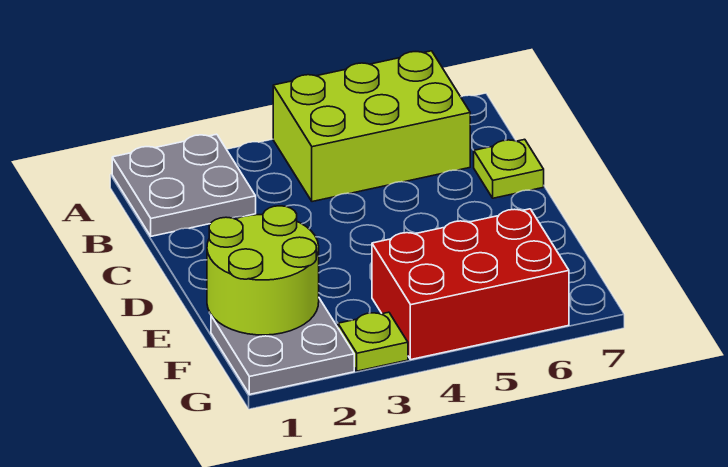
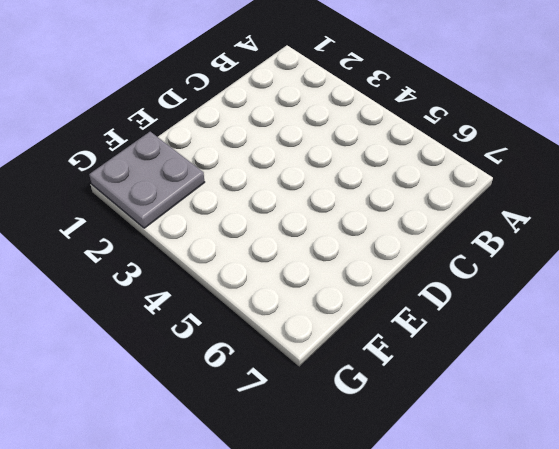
none -> grey plate A1:B2 level 1
none -> lime brick A4:B6 level 1

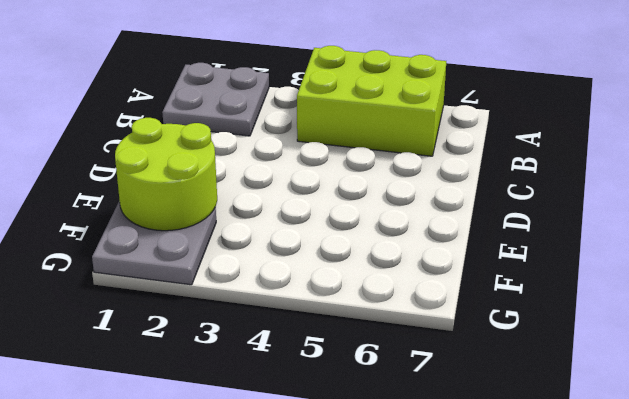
none -> lime plate C7 level 1
none -> red brick F4:G6 level 1

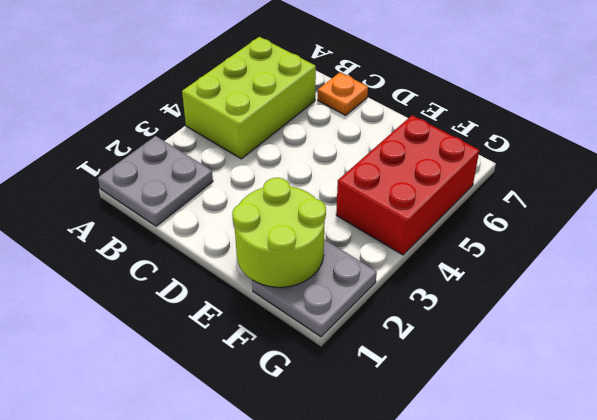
orange plate C7 level 1 -> lime plate C7 level 1
none -> lime plate G3 level 1

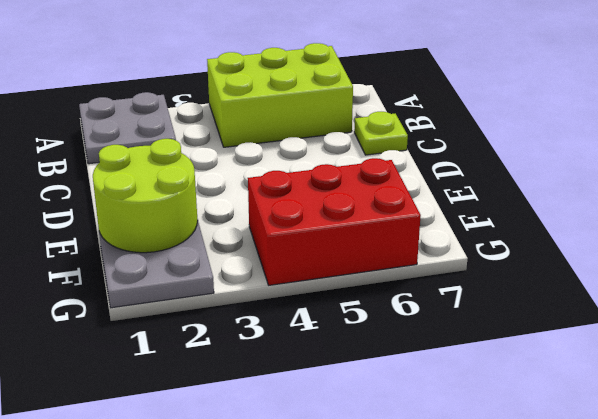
none -> lime plate G3 level 1

